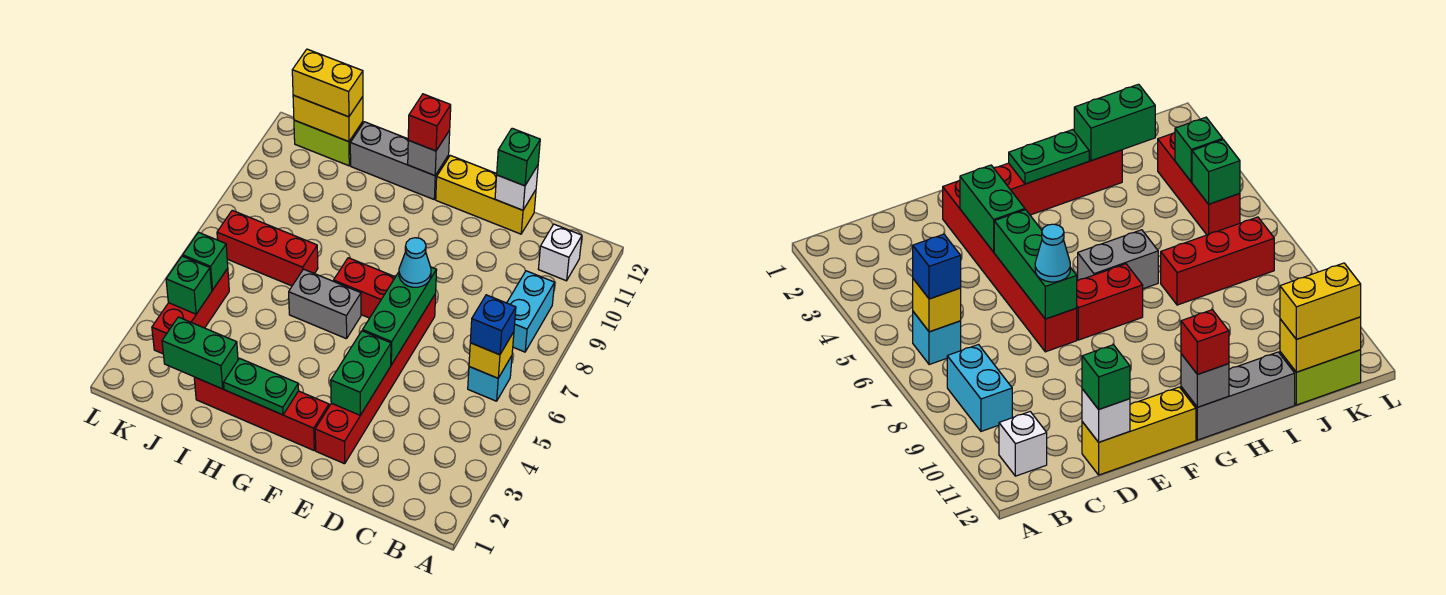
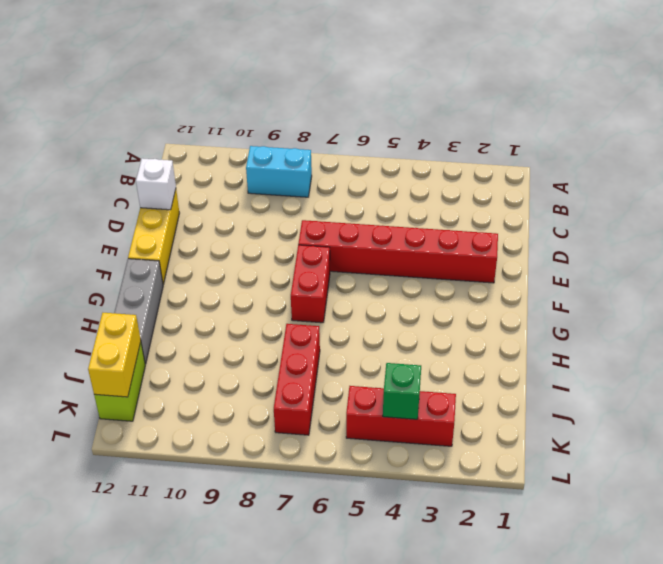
none -> cyan brick B6 level 1
none -> white brick B11 level 1
none -> red brick F2:I2 level 1

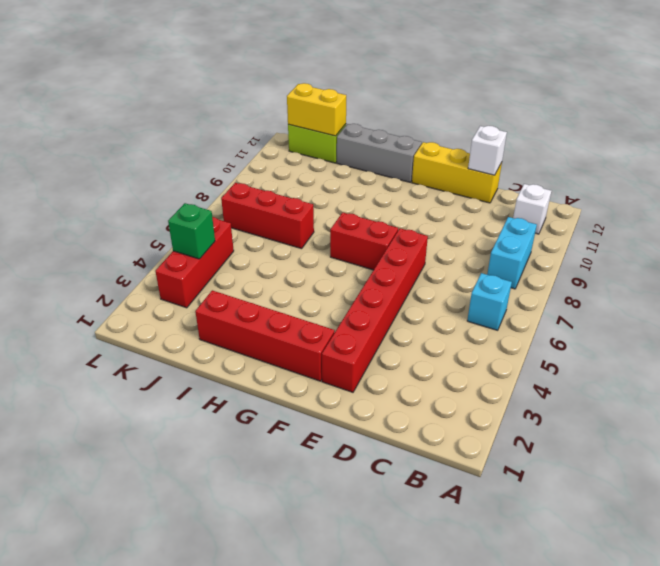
none -> grey brick G6:H6 level 1
none -> yellow brick B6 level 2
none -> green brick E3:E4 level 2

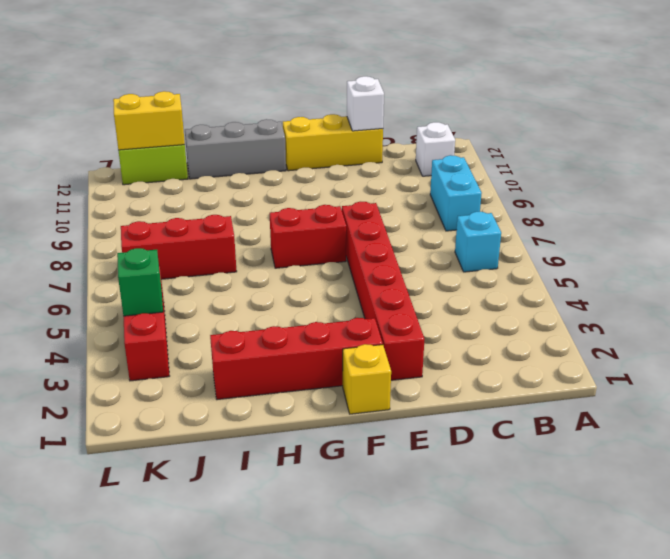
yellow brick F1 level 1 -> yellow brick B6 level 2
none -> grey brick G6:H6 level 1
none -> green brick E3:E4 level 2
none -> green brick E5:E7 level 2

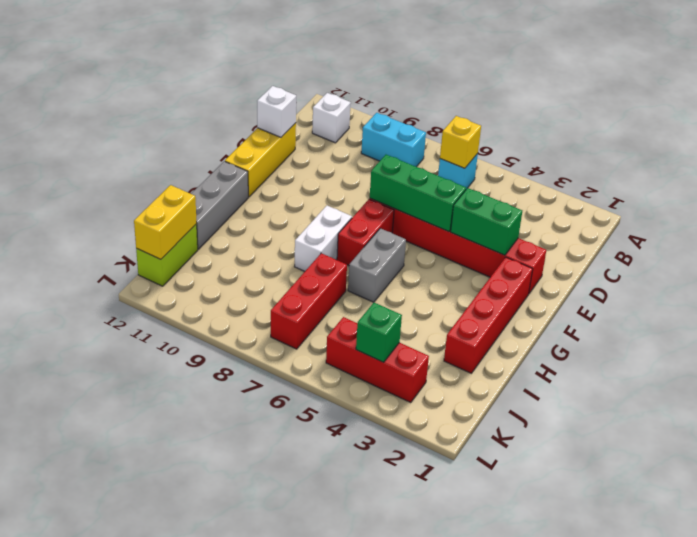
white brick G8:H8 level 1 -> none
none -> green plate G2:H2 level 2
none -> grey brick G12 level 2
none -> green brick I2:J2 level 2

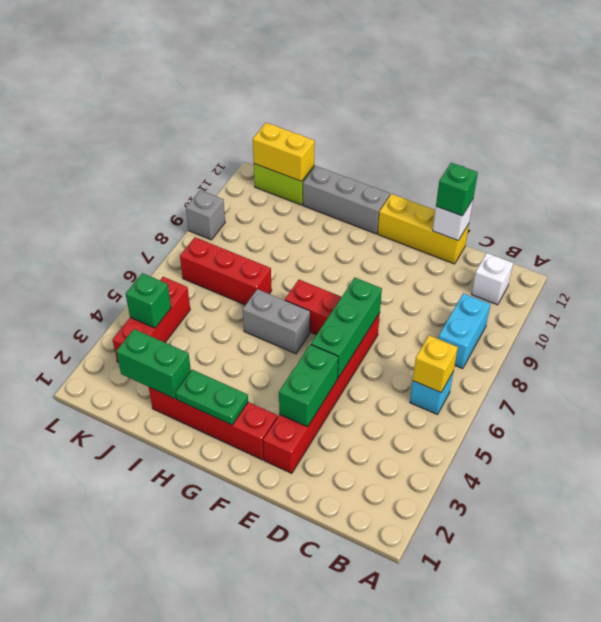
grey brick L9 level 1 -> grey brick G12 level 2
none -> green brick K5 level 2
none -> blue brick B6 level 3
none -> cyan cone E7 level 3

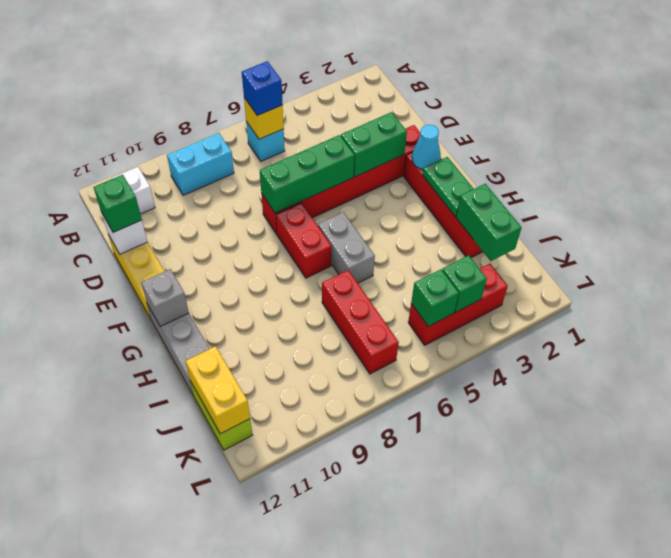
cyan cone F2 level 2 -> cyan cone E7 level 3
none -> red brick G12 level 3
none -> yellow brick J12:K12 level 3

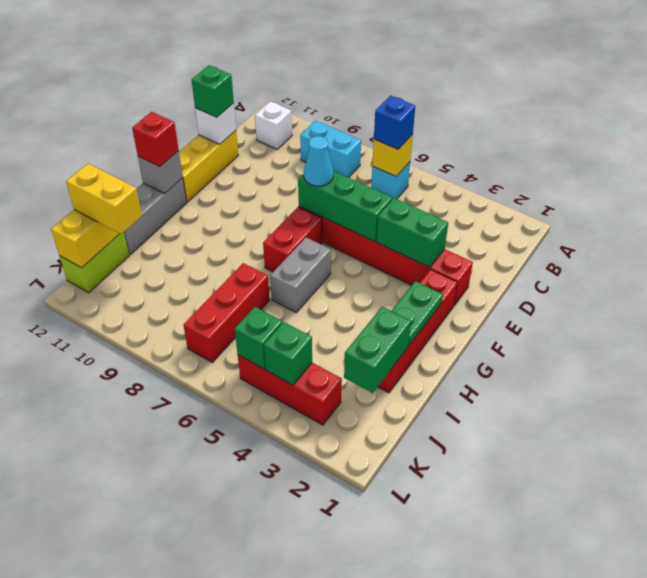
yellow brick J11:J12 level 3 -> yellow brick J12:K12 level 3

